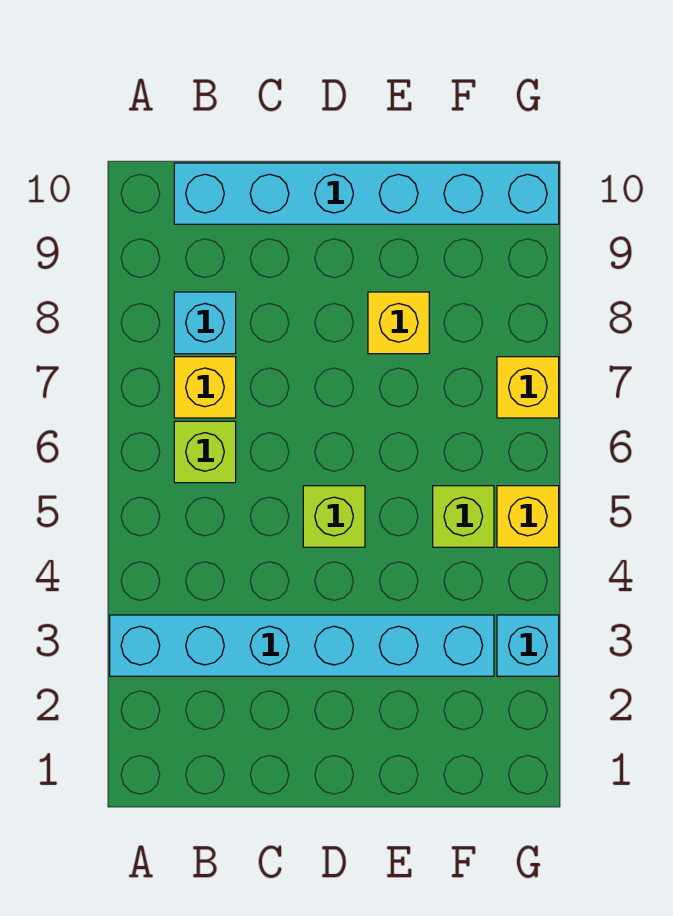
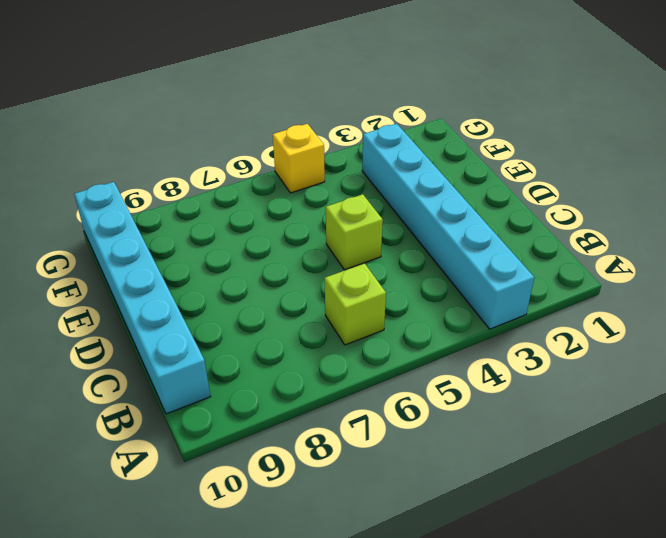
none -> yellow brick B7 level 1
none -> cyan brick B8 level 1

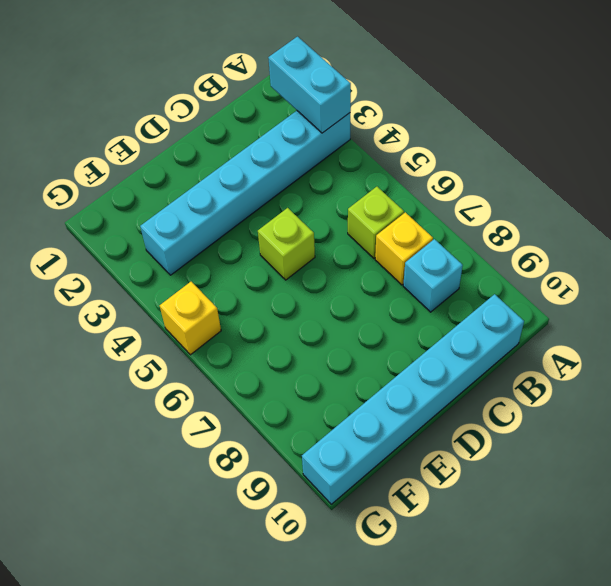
cyan brick A2:A3 level 2 -> none
none -> yellow brick E8 level 1
none -> lime brick F5 level 1

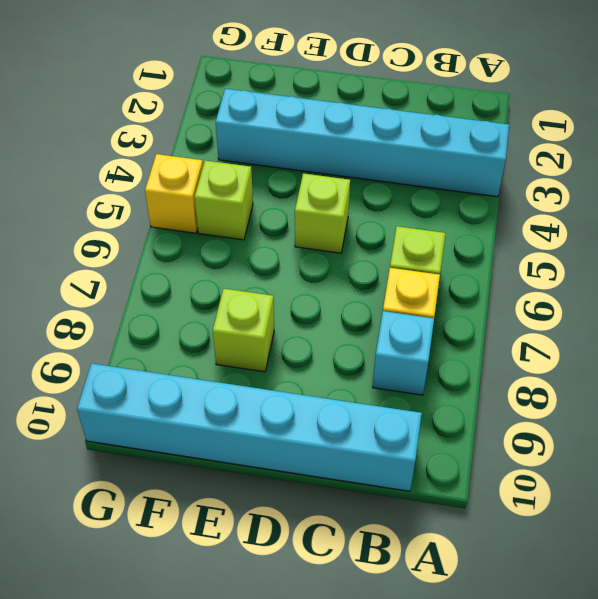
lime brick E8 level 1 -> yellow brick E8 level 1
none -> cyan brick G3 level 1
none -> yellow brick G7 level 1

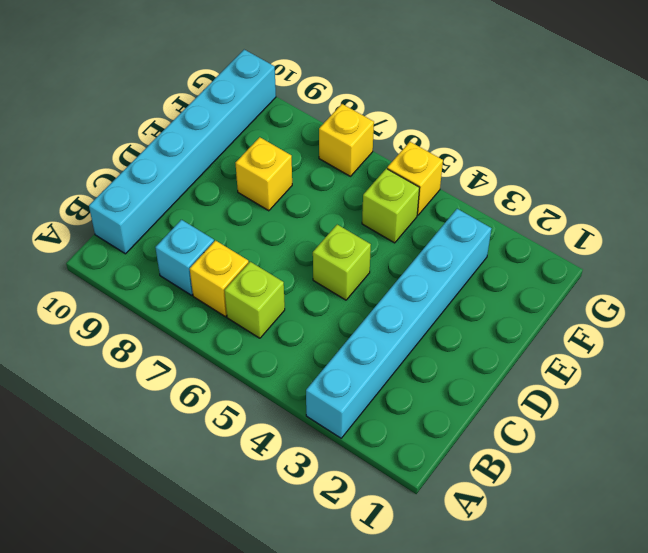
none -> cyan brick G3 level 1

